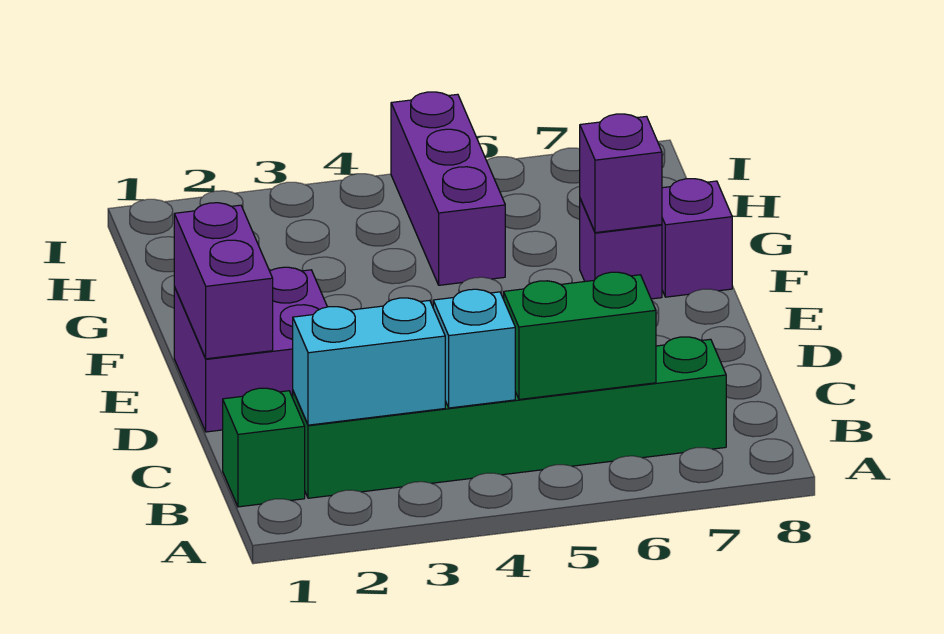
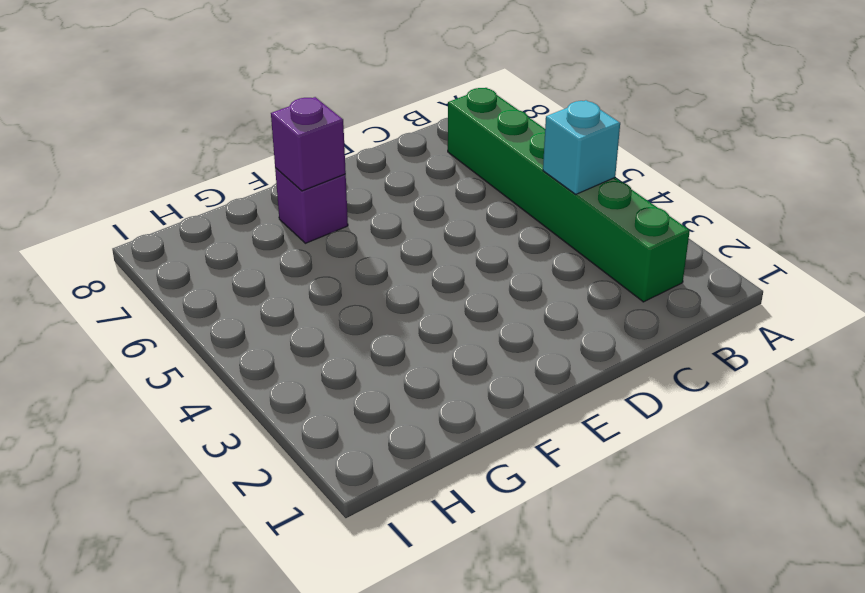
none -> green brick B1 level 1
none -> purple brick D1:E2 level 1

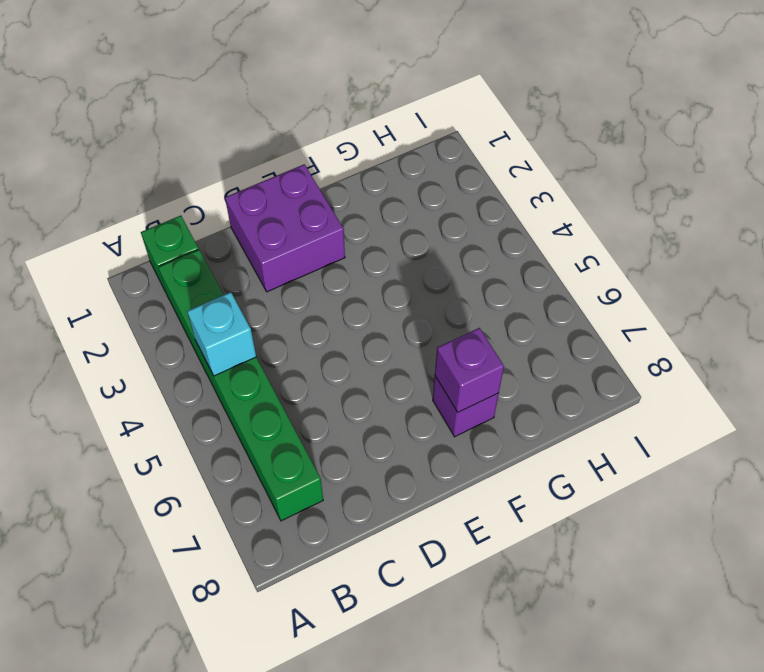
none -> purple brick F8 level 1
none -> purple brick G5:I5 level 1

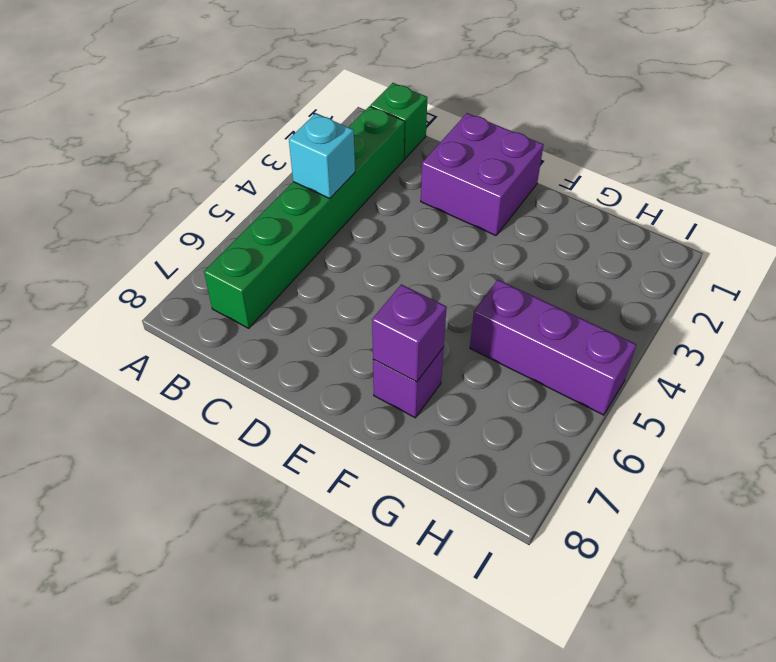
none -> purple brick F8 level 1
none -> cyan brick B2:B3 level 2

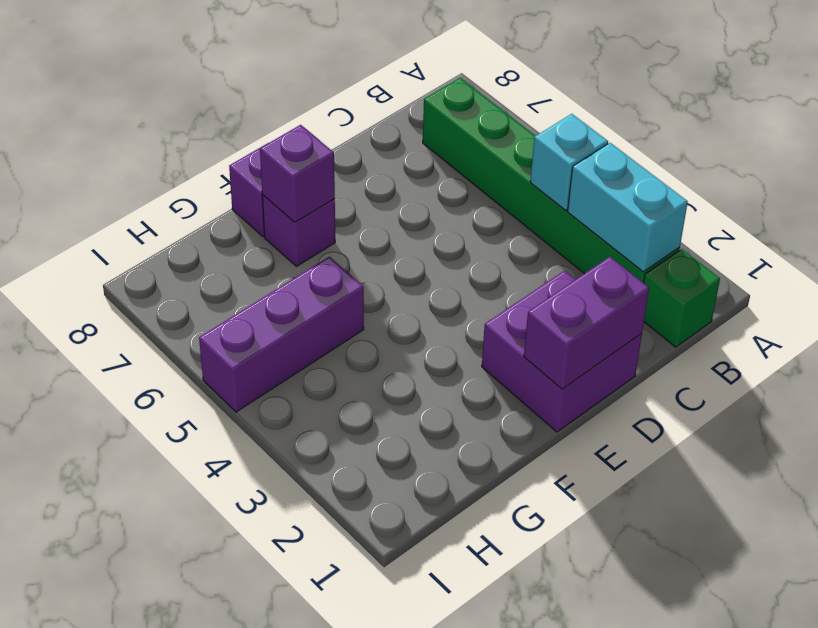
none -> green brick B5:B6 level 2

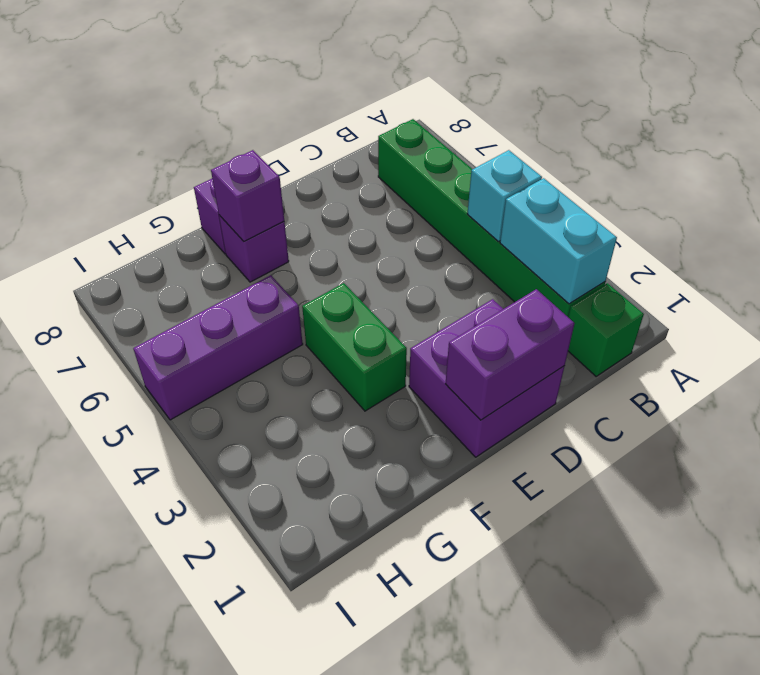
green brick F3:F4 level 1 -> green brick B5:B6 level 2

